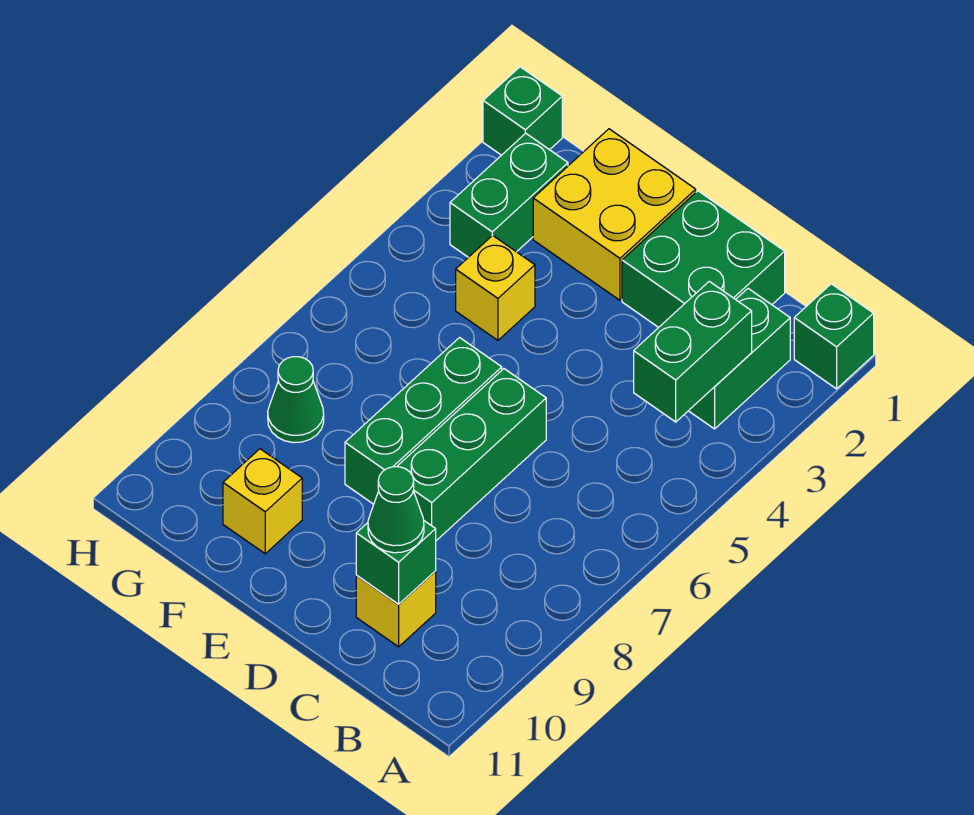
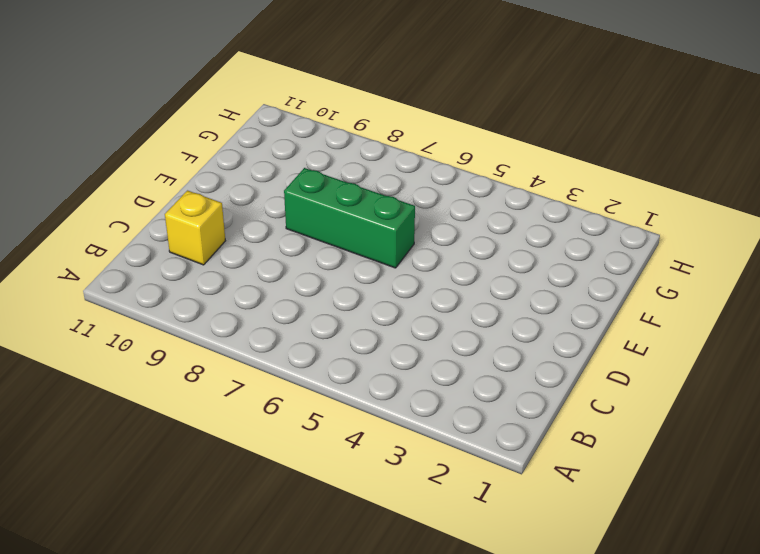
none -> green brick A1 level 1
none -> green brick B2:B3 level 1
none -> green brick C1:D2 level 1

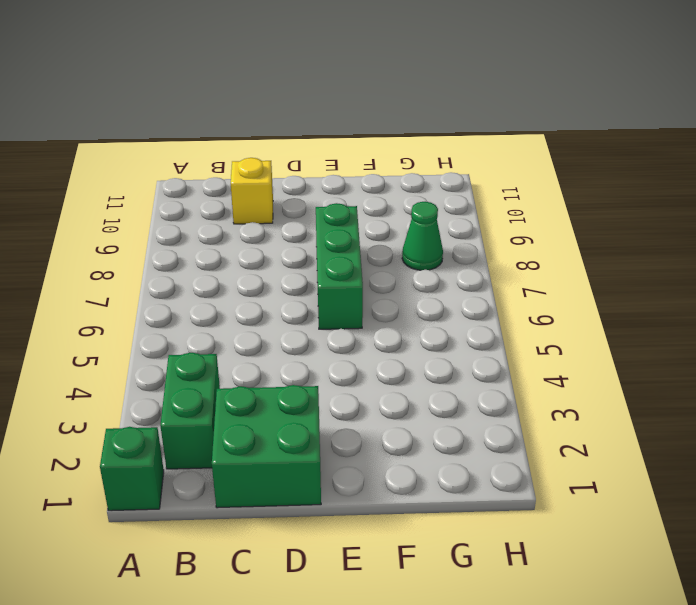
none -> green brick D6:D8 level 1
none -> yellow brick E1:F2 level 1
none -> yellow brick F4 level 1

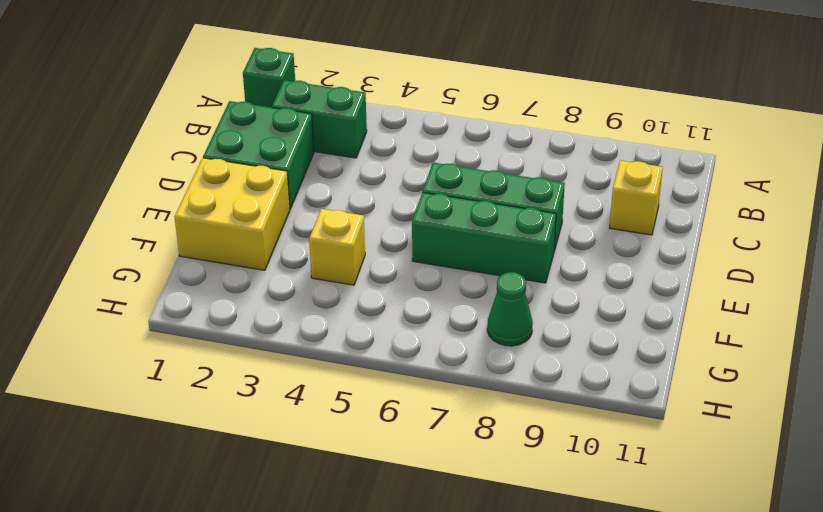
none -> yellow brick F10 level 1
none -> green brick G2:G3 level 1
none -> green brick H1 level 1

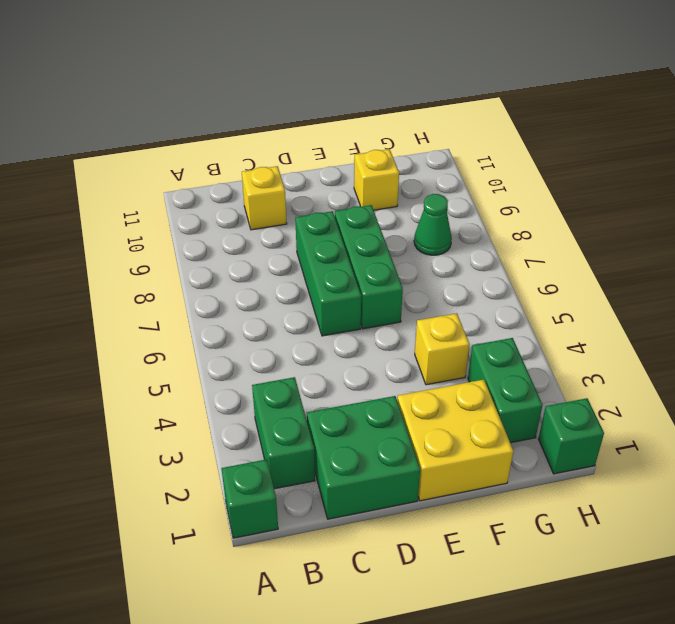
none -> green brick B3:B4 level 2
none -> green brick C10 level 2
none -> green cone C10 level 3

